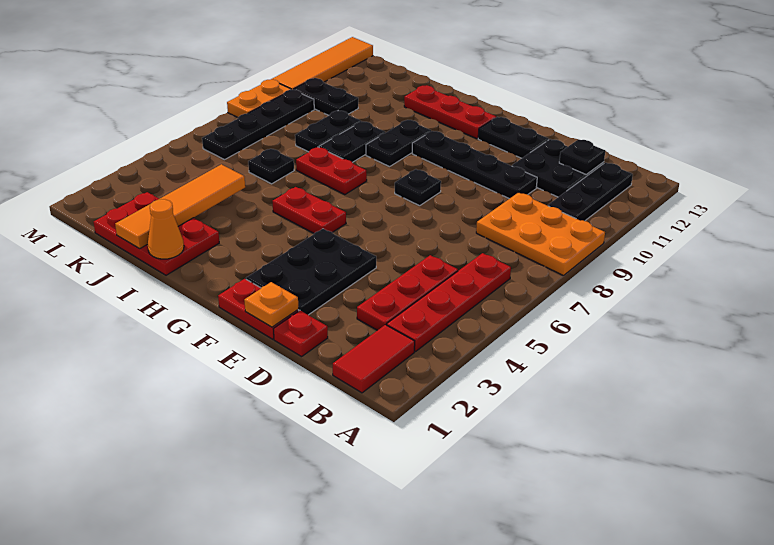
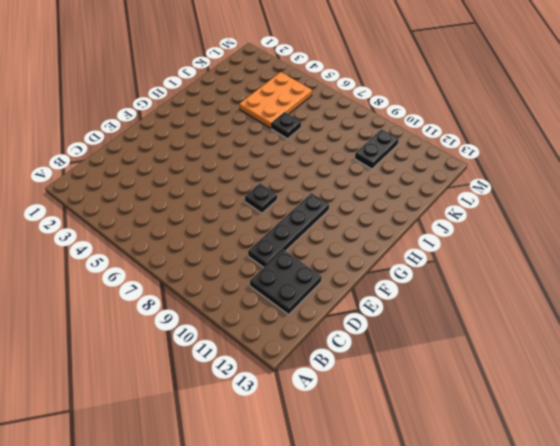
orange plate J4:L5 level 1 -> orange plate A8:C9 level 1
none -> red tile B1:B2 level 1
none -> red plate B3:B6 level 1
none -> black plate B10:B12 level 1

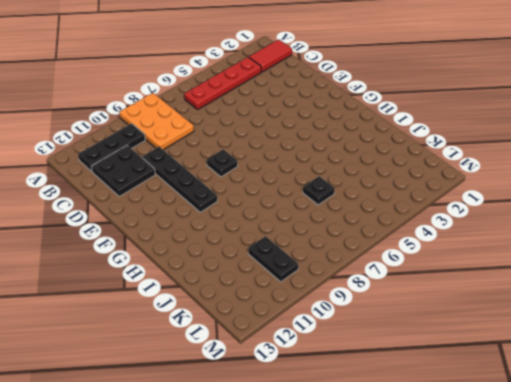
none -> red plate C3:C5 level 1
none -> red plate D1 level 1
none -> red plate E1:F1 level 1

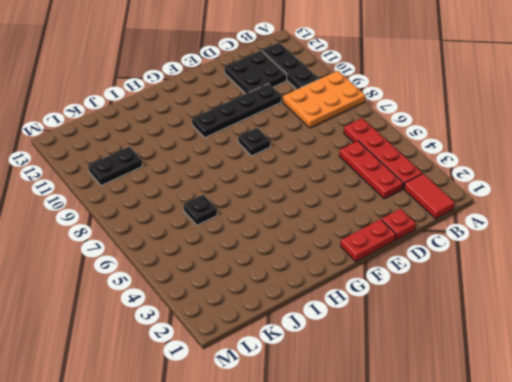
none -> black plate E2:F4 level 1
none -> black plate E12:F12 level 1
none -> red plate G5:H5 level 1

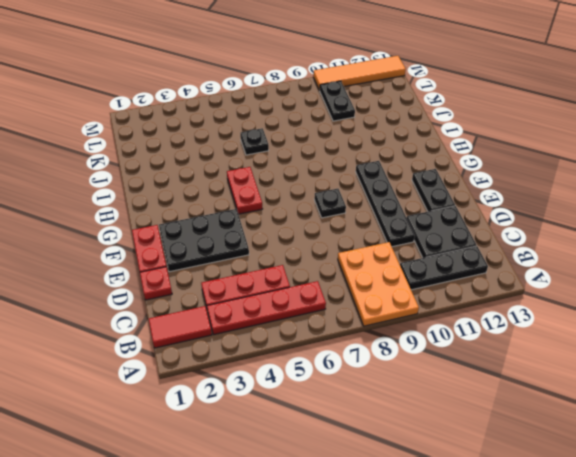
none -> red plate G12:I12 level 1
none -> red plate H7:I7 level 1
none -> black plate H9:H10 level 1

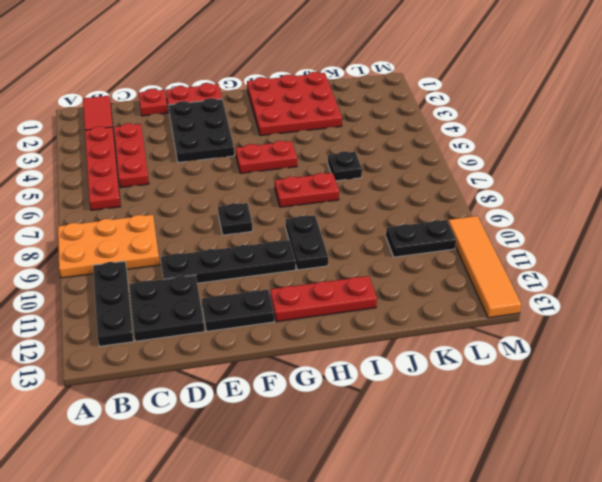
red plate H1:J3 level 1 -> red plate I1:K2 level 1
none -> black plate I8:I9 level 1
none -> black plate J8:J9 level 1
none -> black plate L6:L9 level 1

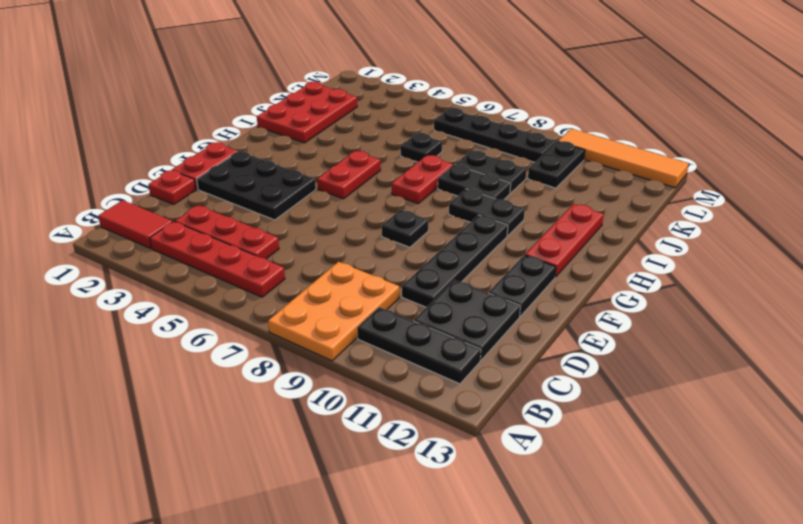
none -> orange plate M8:M9 level 1
none -> black plate C12 level 2
none -> orange plate E1 level 2

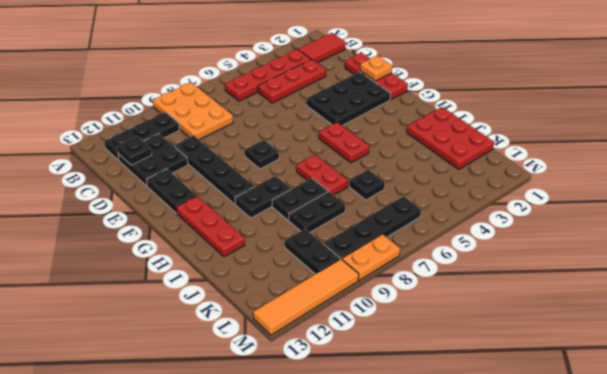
none -> orange cone I1 level 2
none -> orange tile J1:J4 level 2

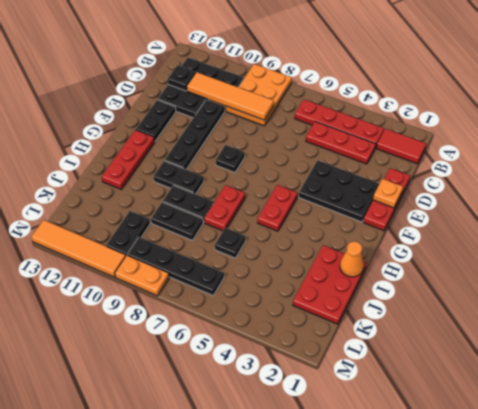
orange tile C8:C11 level 2 -> orange tile J1:J4 level 2

